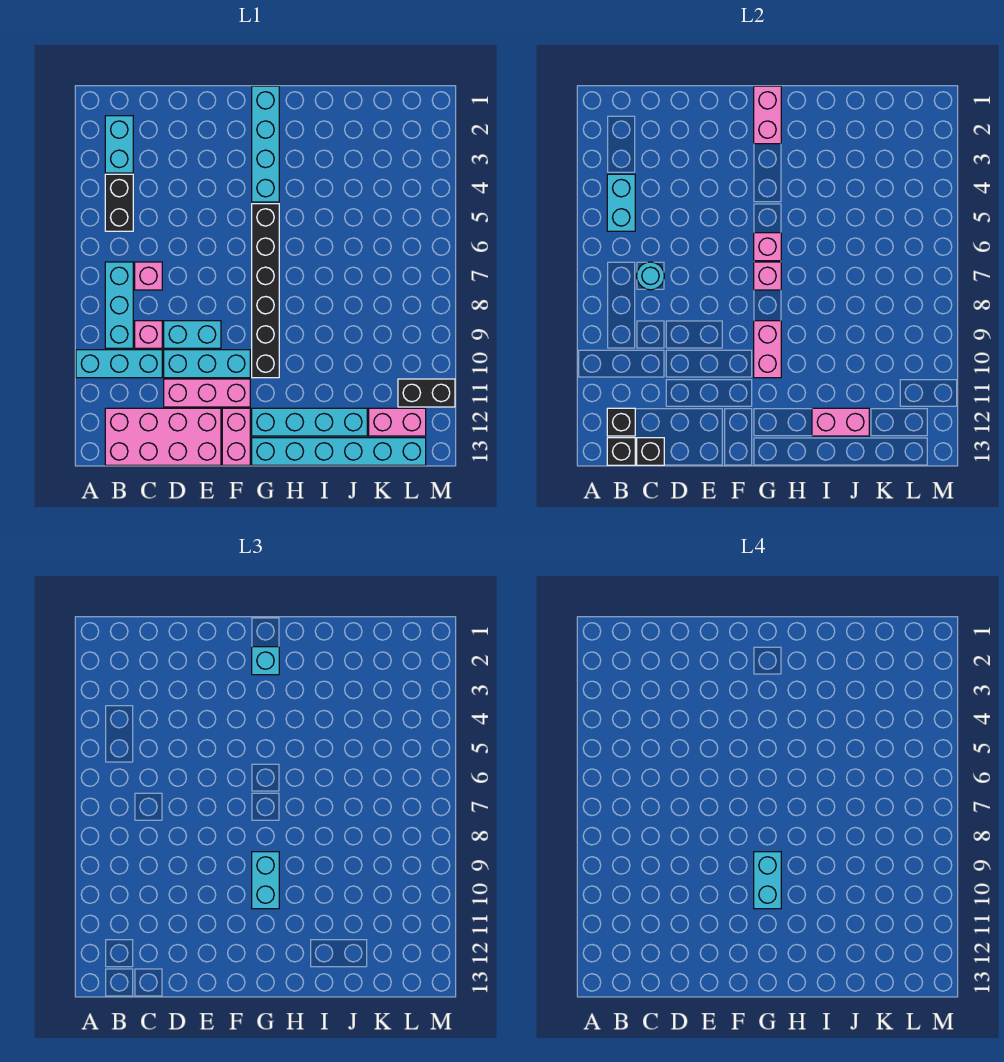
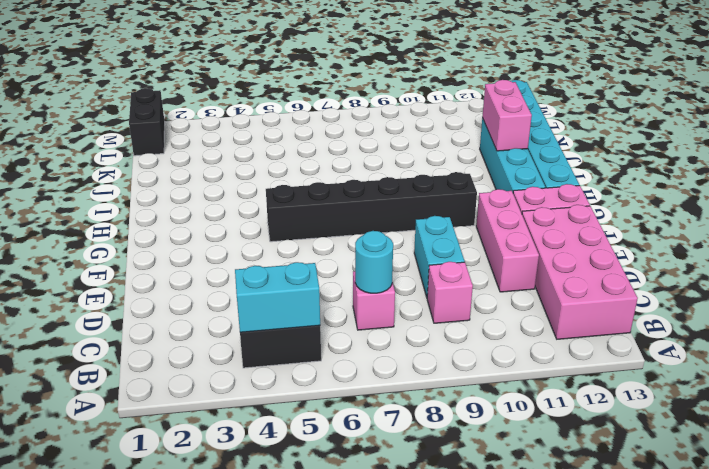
black brick L1:M1 level 1 -> black brick L11:M11 level 1
none -> cyan brick A10:C10 level 1
none -> cyan brick B2:B3 level 1
none -> cyan brick B7:B9 level 1
none -> cyan brick D10:F10 level 1

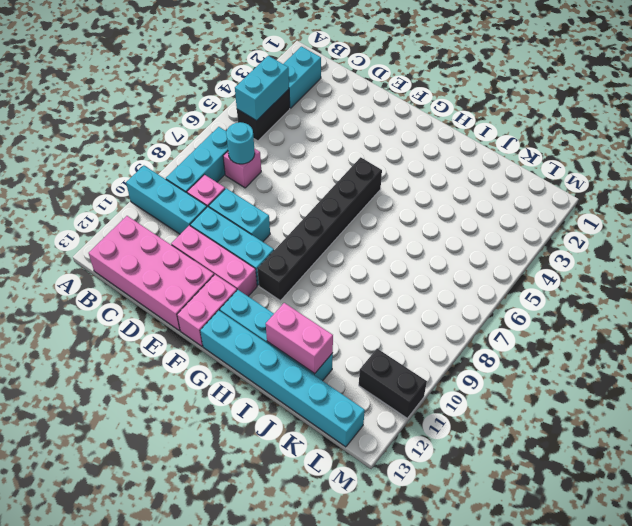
none -> cyan brick G1:G4 level 1
none -> pink brick K12:L12 level 1
none -> black brick B12 level 2
none -> black brick B13 level 2

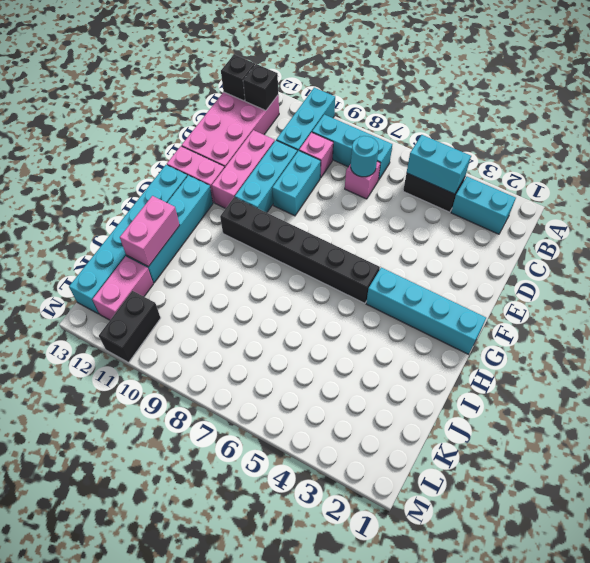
none -> black brick C13 level 2
none -> pink brick G1:G2 level 2
none -> pink brick G6 level 2
none -> pink brick G7 level 2

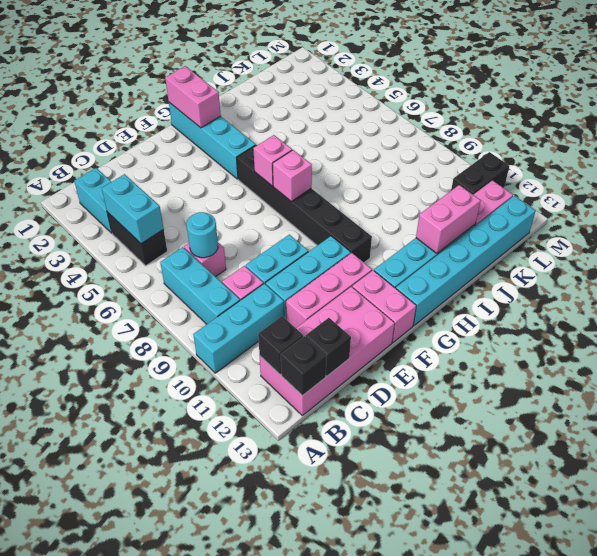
none -> pink brick G9:G10 level 2
none -> cyan brick G2 level 3
none -> cyan brick G9:G10 level 3
none -> cyan brick G9:G10 level 4

